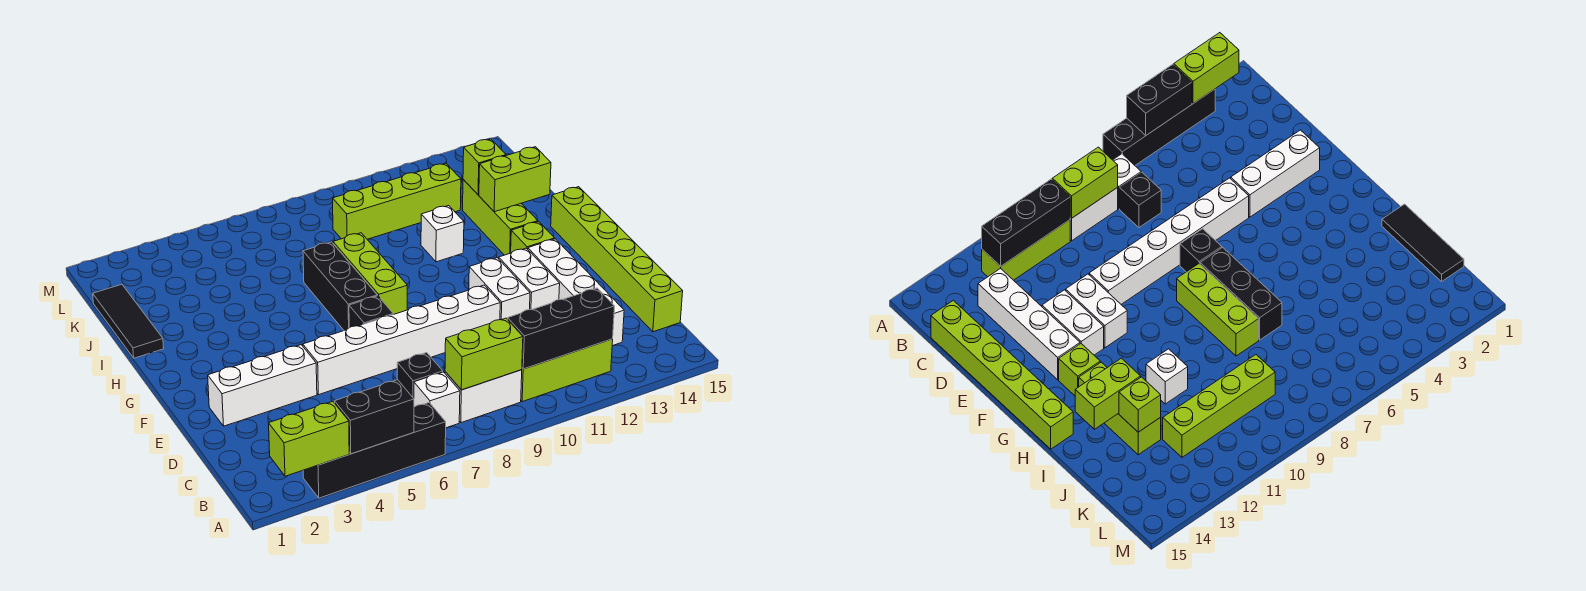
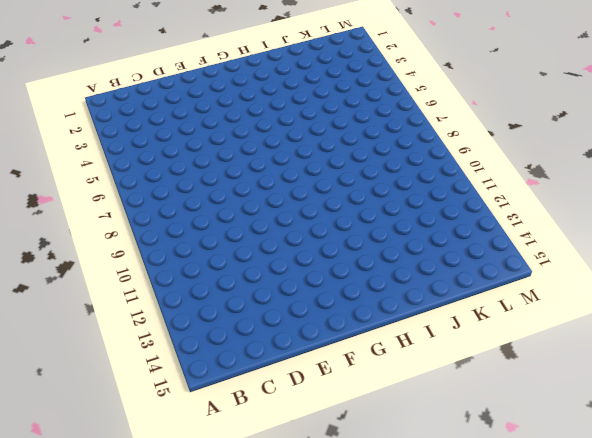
none -> black brick A3:A6 level 1
none -> white brick B7 level 1
none -> white brick B8:B9 level 1

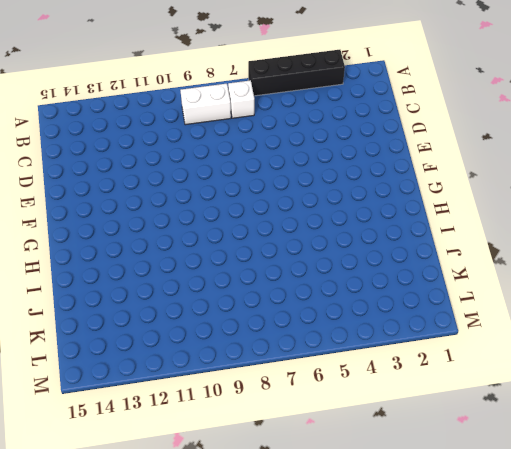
none -> lime brick B10:B12 level 1
none -> black brick C7 level 1
none -> white brick C13:F13 level 1

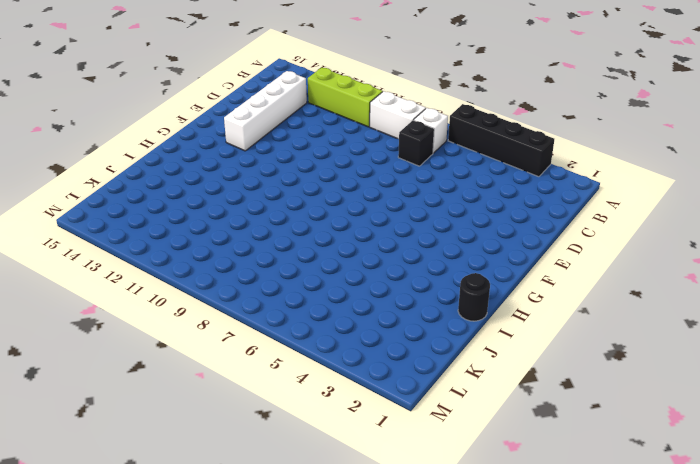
black round brick I1 level 1 -> black tile I1:K1 level 1
none -> lime brick C15:H15 level 1
none -> white brick E2:E4 level 1
none -> white brick E5:E10 level 1

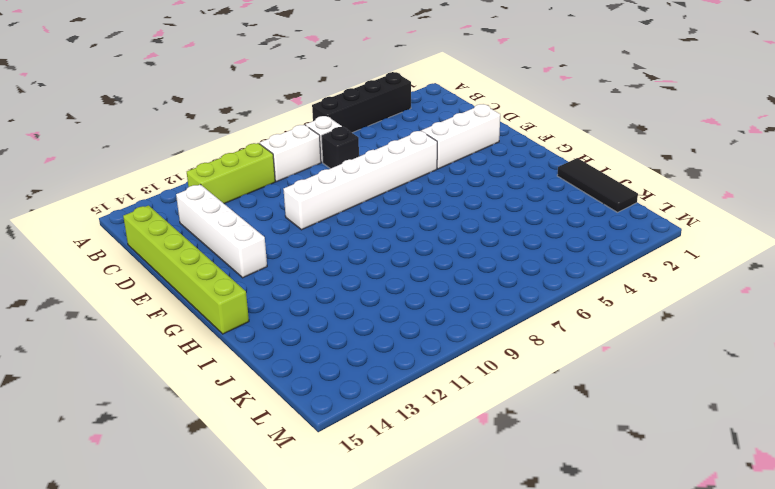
none -> white brick E11:F11 level 1
none -> white brick E12:F12 level 1
none -> black brick F7 level 1

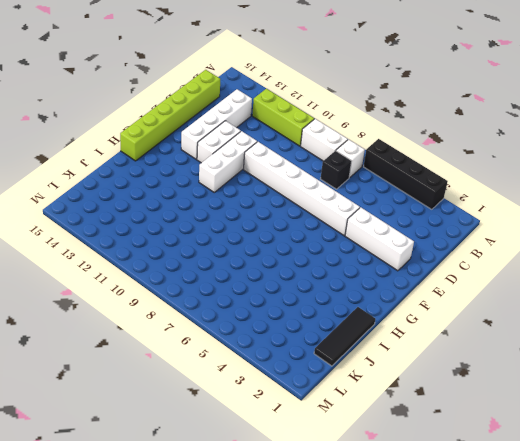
white brick E11:G11 level 1 -> white brick E11:F11 level 1
none -> black brick F7 level 1
none -> black brick G7:I7 level 1
none -> lime brick G8:I8 level 1

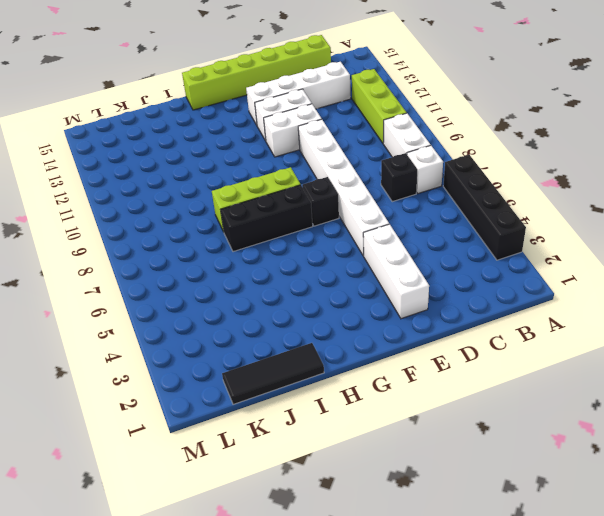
none -> lime brick G13 level 1
none -> lime brick H13:J13 level 1
none -> white brick I11 level 1

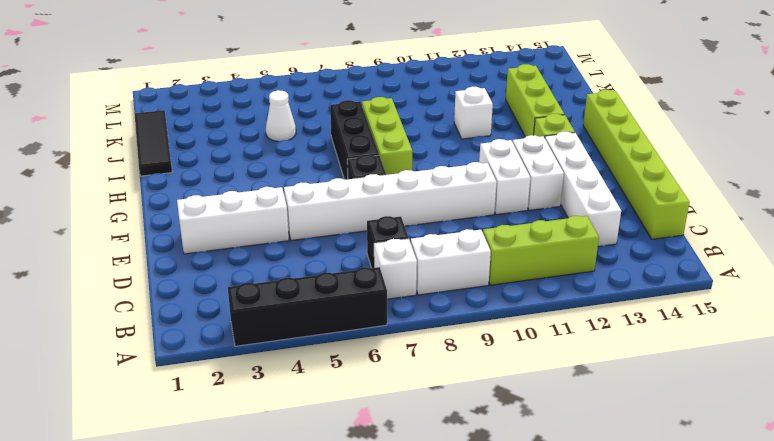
white cone J5 level 1 -> none
none -> lime brick K9:K12 level 1
none -> lime brick A2:A3 level 2
none -> black brick A4:A5 level 2

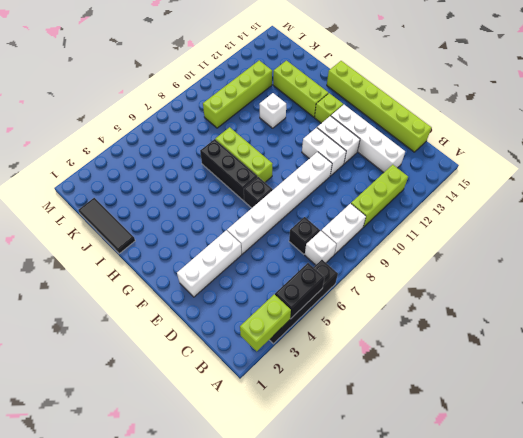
none -> lime brick B8:B9 level 2
none -> black brick B10:B12 level 2
none -> lime brick I13:I14 level 2

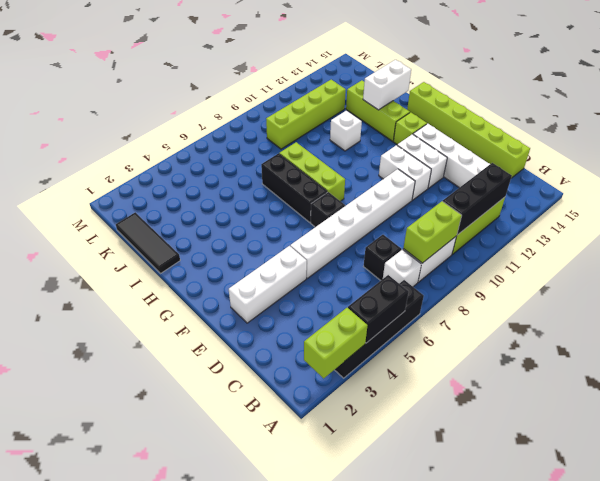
white brick I13:I14 level 2 -> lime brick I13:I14 level 2
none -> lime brick J13 level 2

